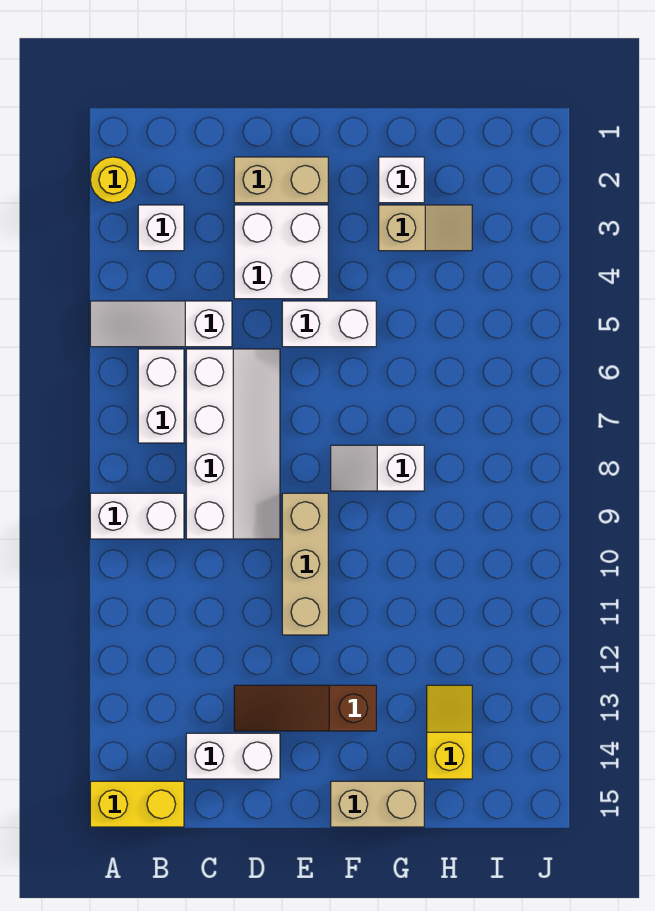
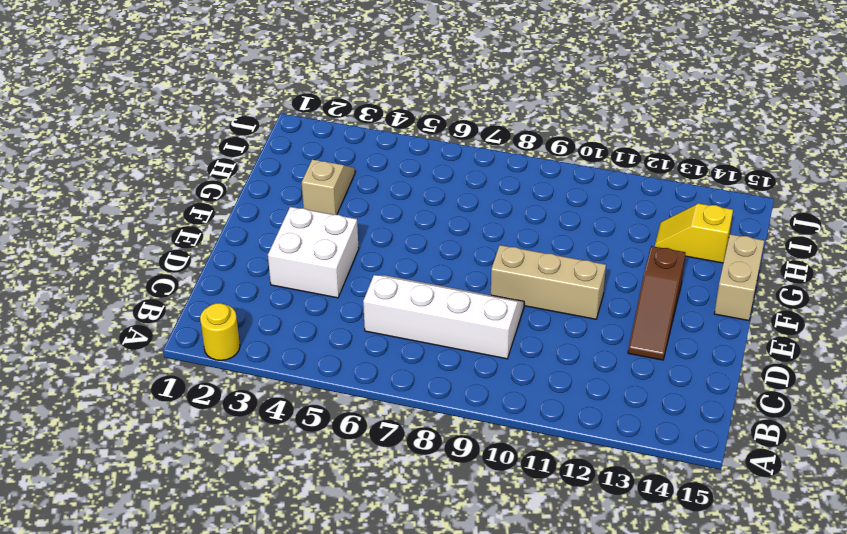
none -> white slope A5:C5 level 1 top C
none -> white brick A9:B9 level 1
none -> yellow brick A15:B15 level 1

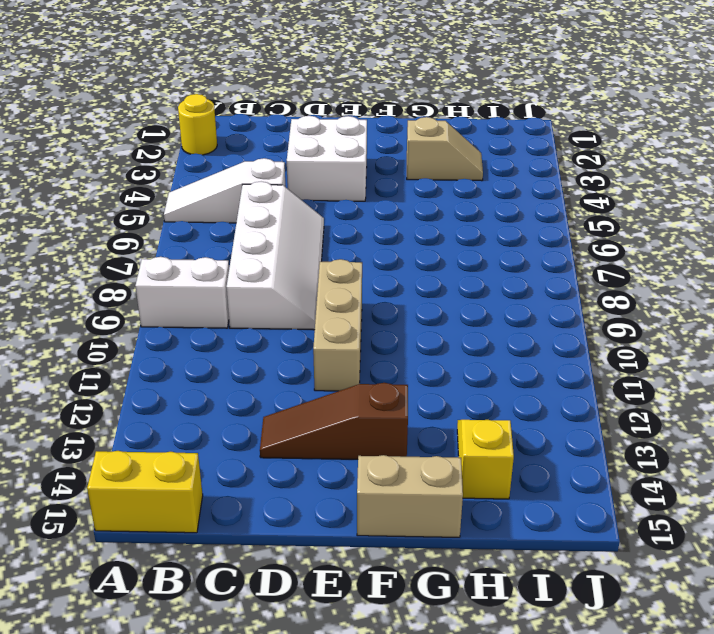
none -> white brick B3 level 1
none -> white brick B6:B7 level 1
none -> white brick C14:D14 level 1

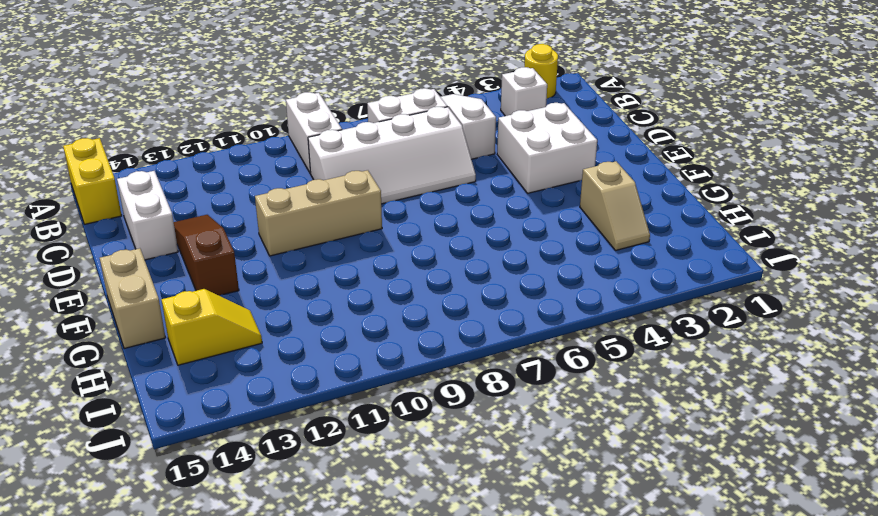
none -> tan brick D2:E2 level 1
none -> white brick E5:F5 level 1
none -> white slope F8:G8 level 1 top G

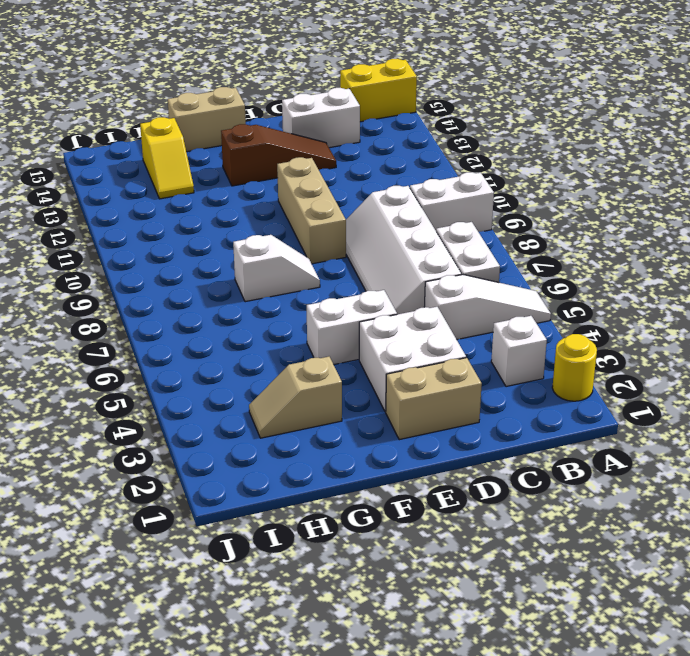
none -> white brick G2 level 1

